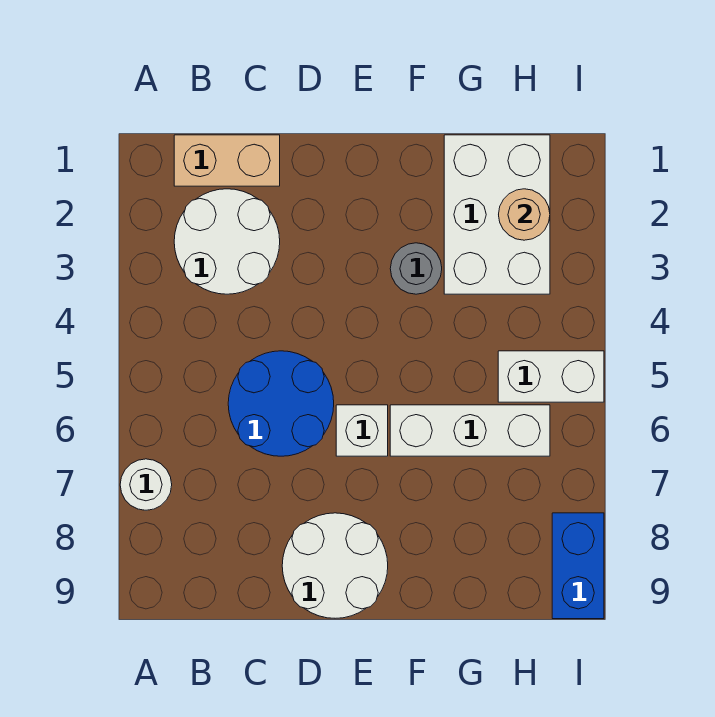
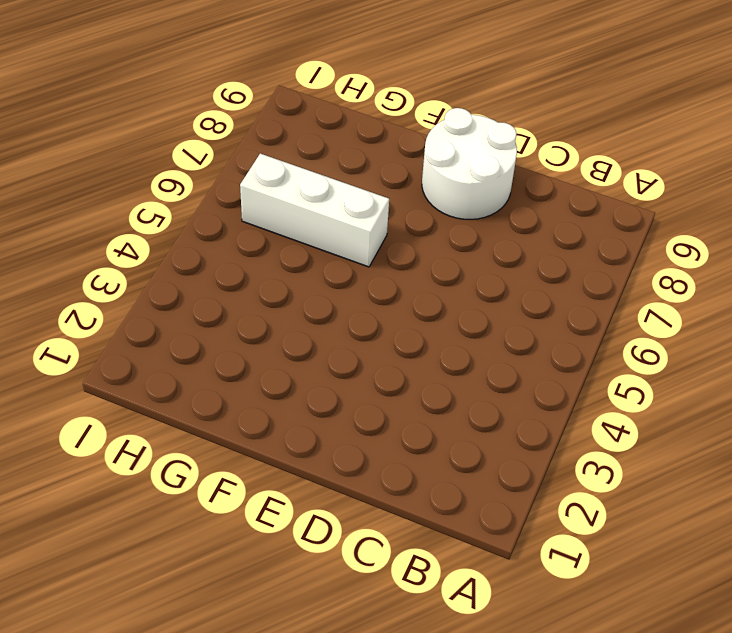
none -> white round brick A7 level 1
none -> tan brick B1:C1 level 1
none -> white round brick B2:C3 level 1

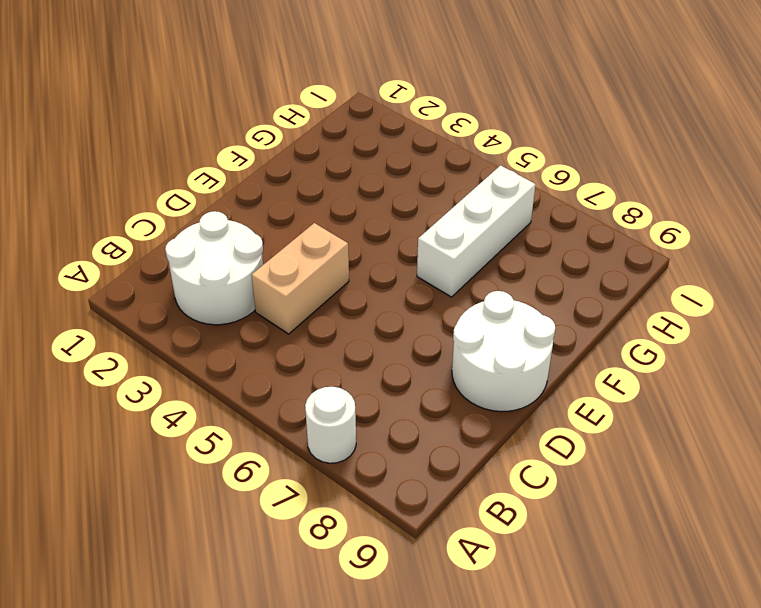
tan brick C4:D4 level 1 -> tan brick B1:C1 level 1
none -> blue round brick C5:D6 level 1
none -> white brick E6 level 1
none -> grey round brick F3 level 1

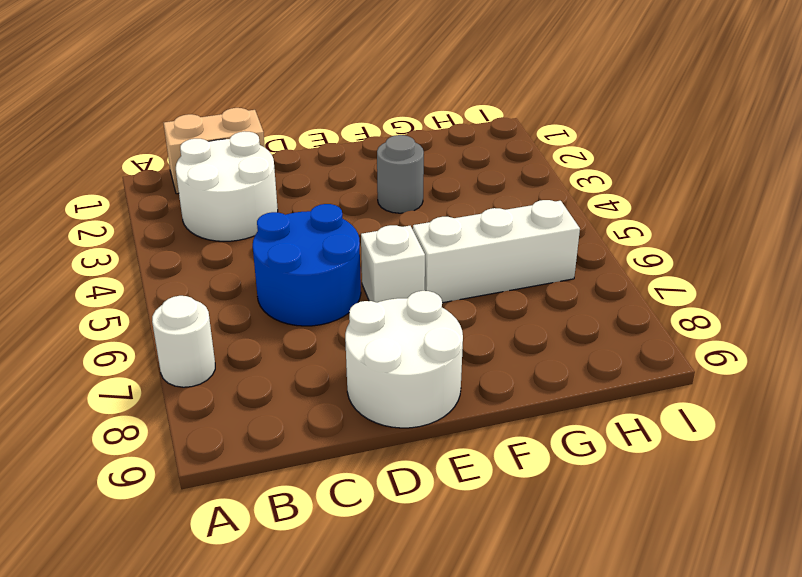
none -> white brick G1:H3 level 1
none -> white brick H5:I5 level 1
none -> blue brick I8:I9 level 1

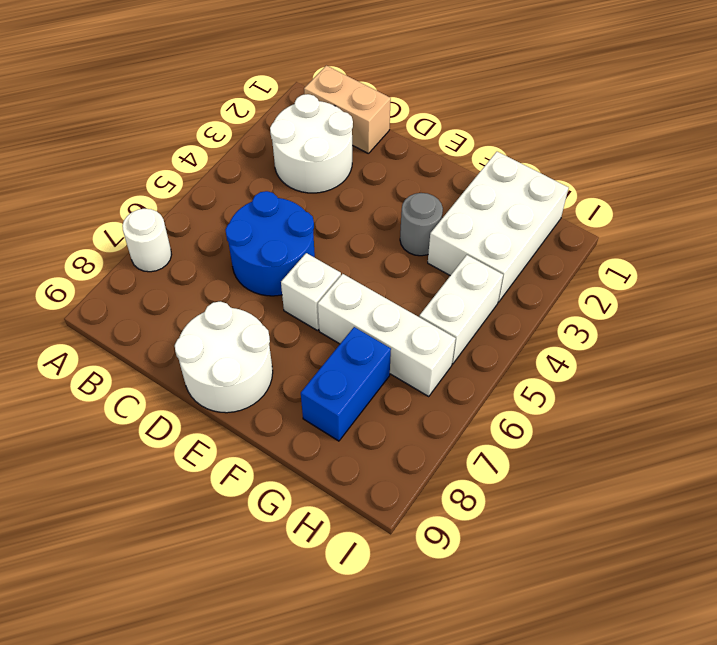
blue brick G7:G8 level 1 -> blue brick I8:I9 level 1
white brick H4:H5 level 1 -> white brick H5:I5 level 1
none -> tan round brick H2 level 2

